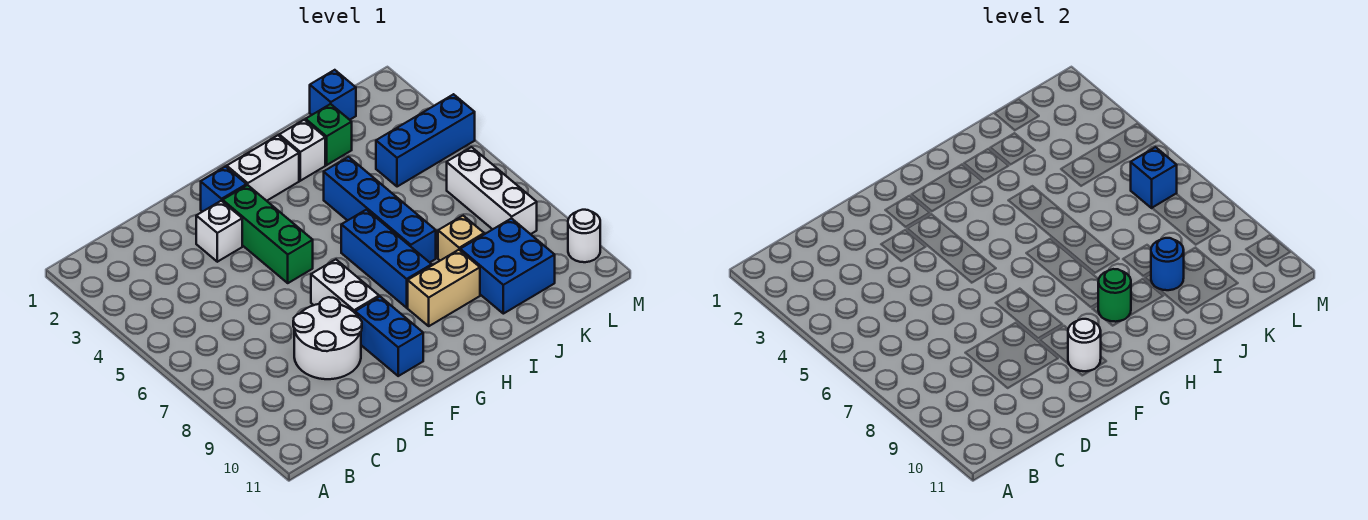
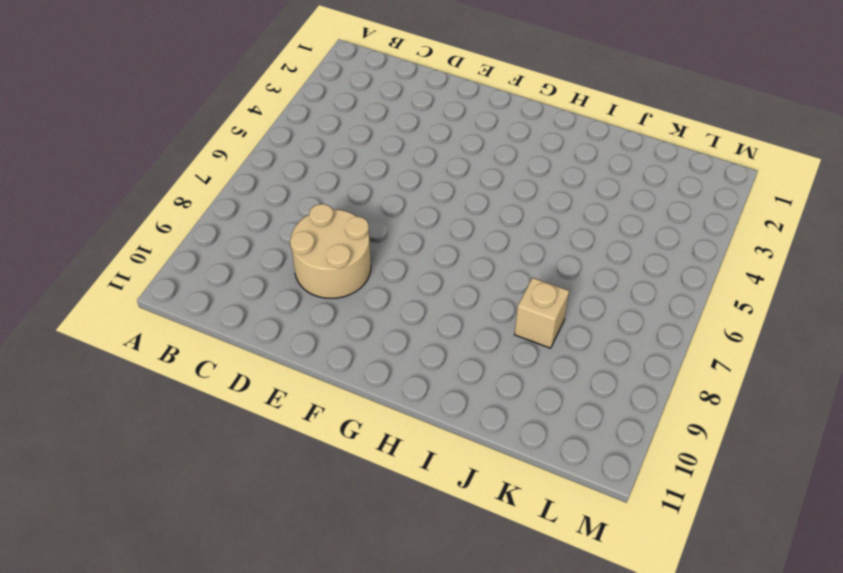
tan round brick D8:E9 level 1 -> white round brick D8:E9 level 1
none -> white brick E3 level 1
none -> blue brick F2 level 1
none -> green brick F3:F5 level 1

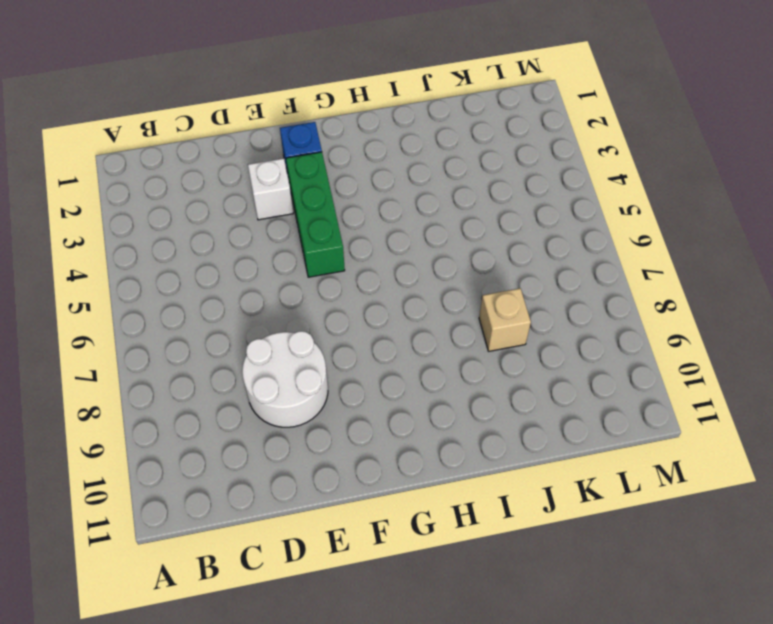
none -> white brick F7:F8 level 1
none -> blue brick F9:F10 level 1
none -> white brick G2:H2 level 1

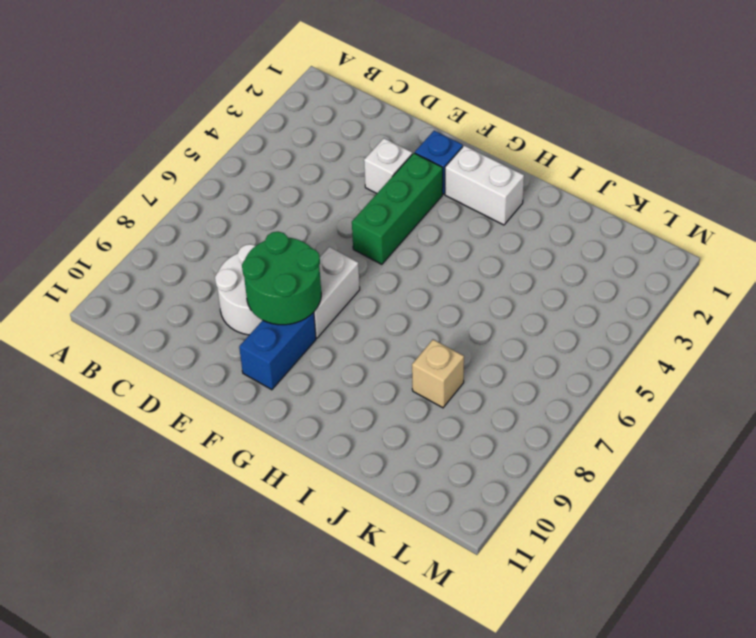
green round brick E8:F9 level 2 -> none
none -> blue brick H6:H8 level 1
none -> tan brick H9:I9 level 1
none -> white brick I2 level 1

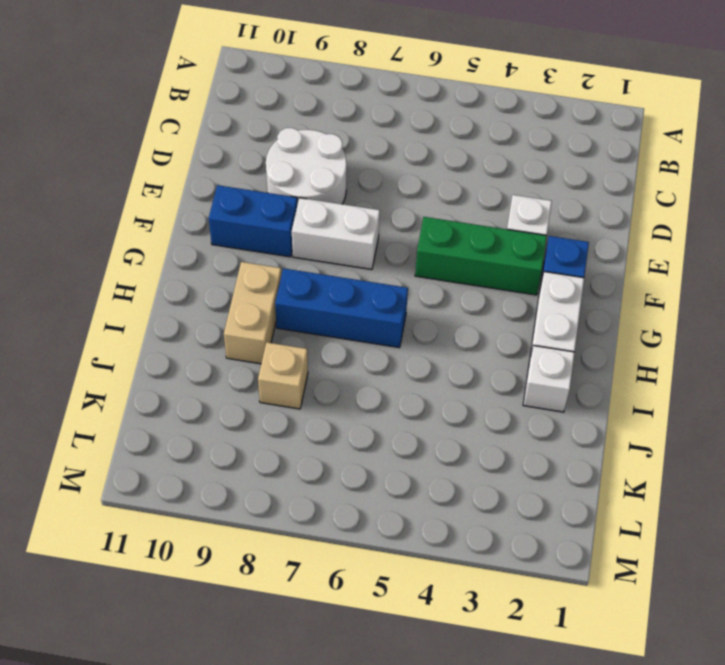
none -> blue brick I4:I7 level 1
none -> green brick J2 level 1
none -> blue brick J9:K10 level 1

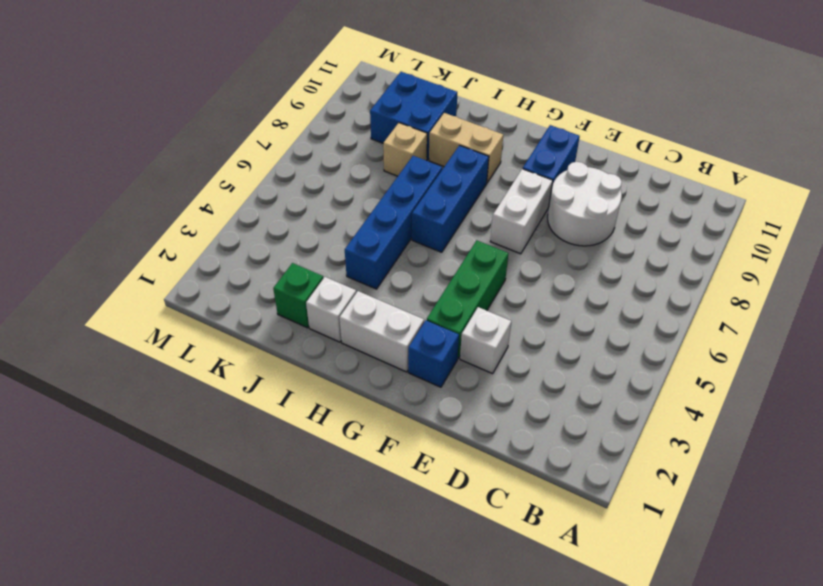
none -> blue brick K1 level 1
none -> blue brick K4:M4 level 1
none -> white brick L6:L8 level 1

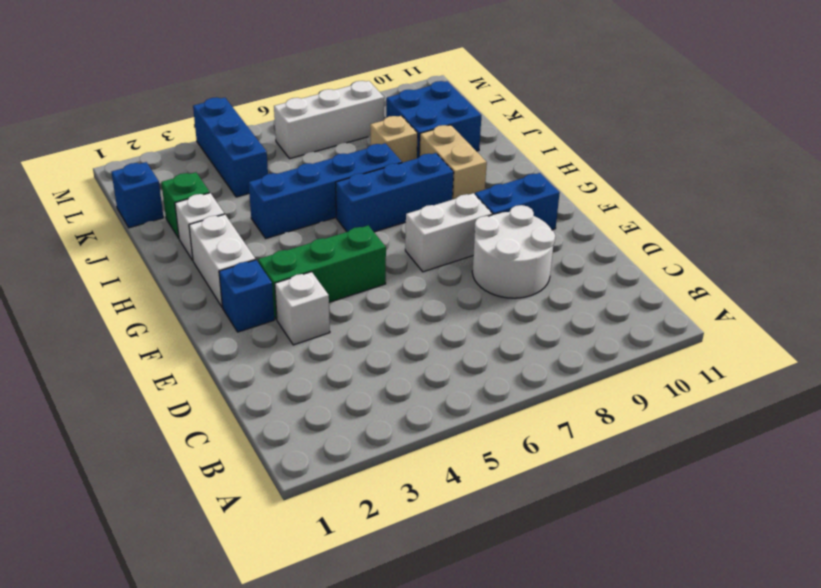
none -> white round brick M10 level 1
none -> white round brick F10 level 2
none -> green round brick H9 level 2

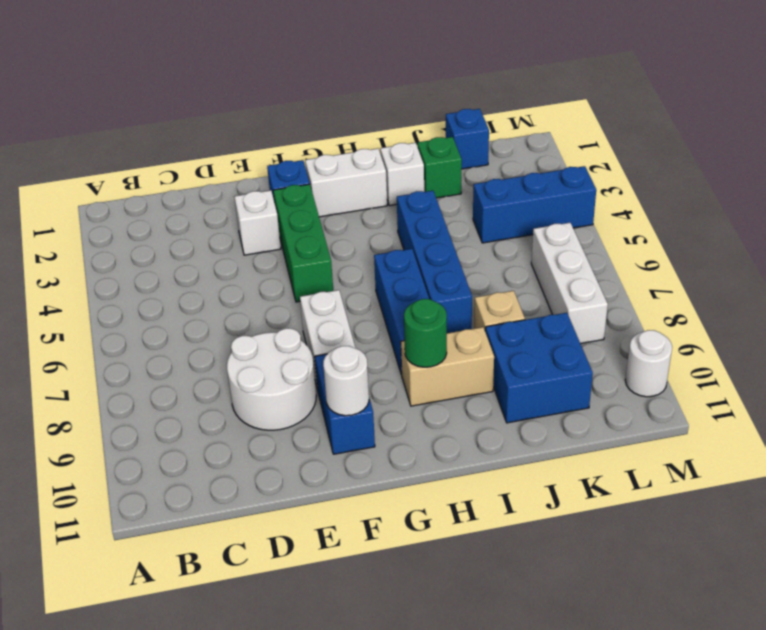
none -> blue round brick J9 level 2
none -> blue brick L6 level 2

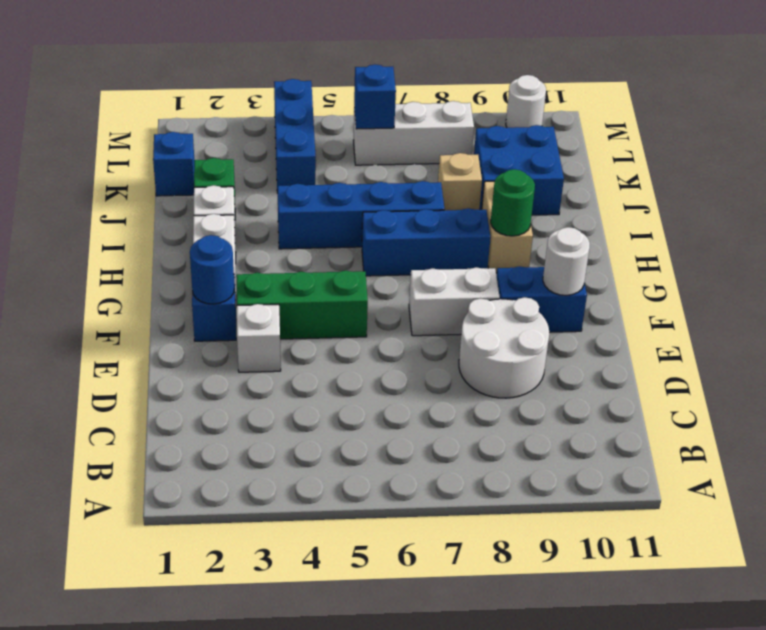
blue round brick F2 level 2 -> blue round brick J9 level 2

